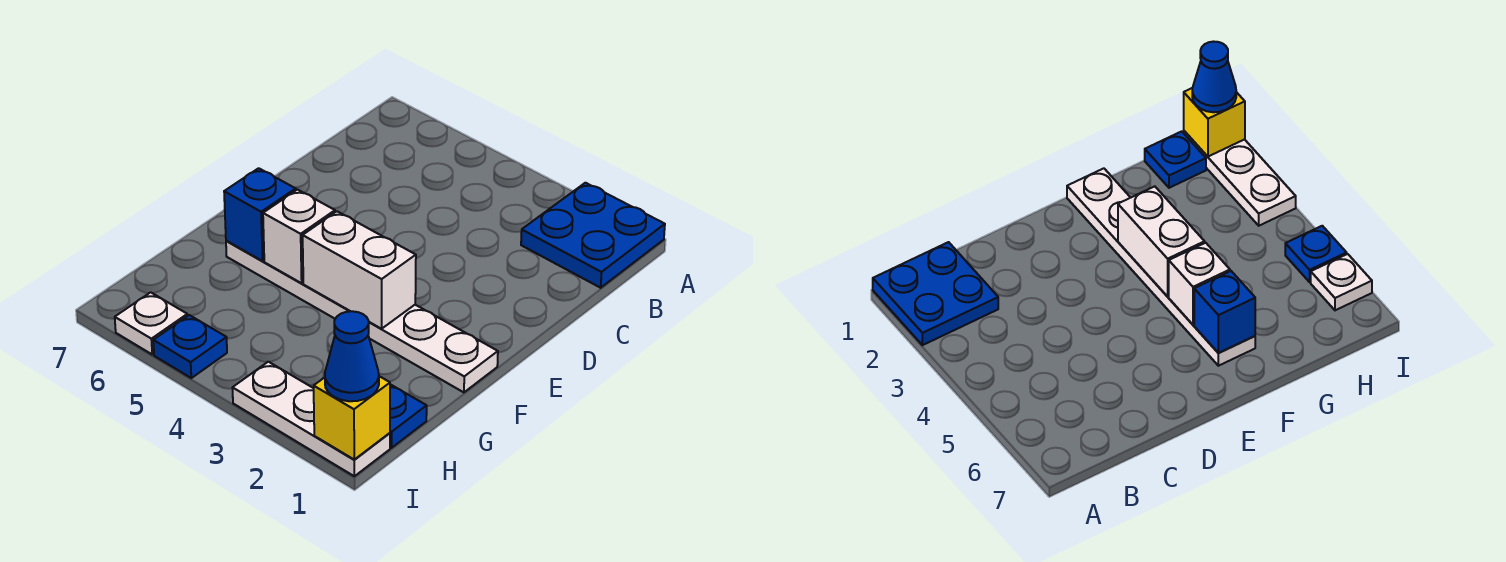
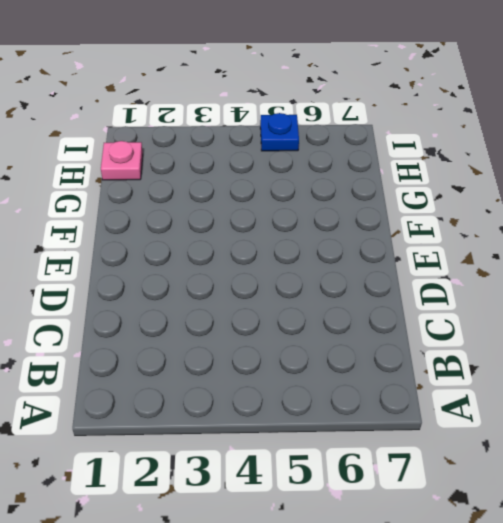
pink plate H1 level 1 -> blue plate H1 level 1
none -> blue plate A1:B2 level 1
none -> white plate F1:F6 level 1

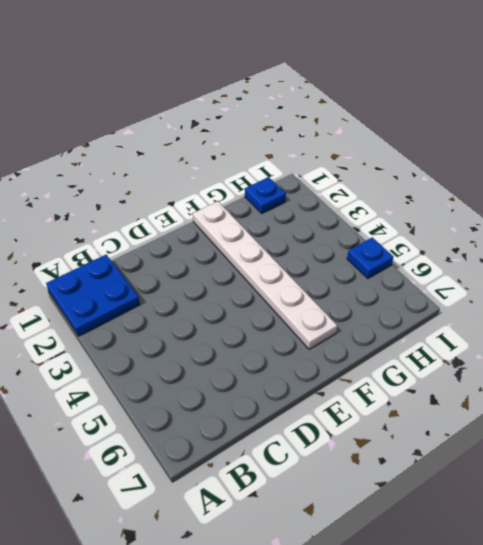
none -> white plate I1:I3 level 1
none -> white plate I6 level 1

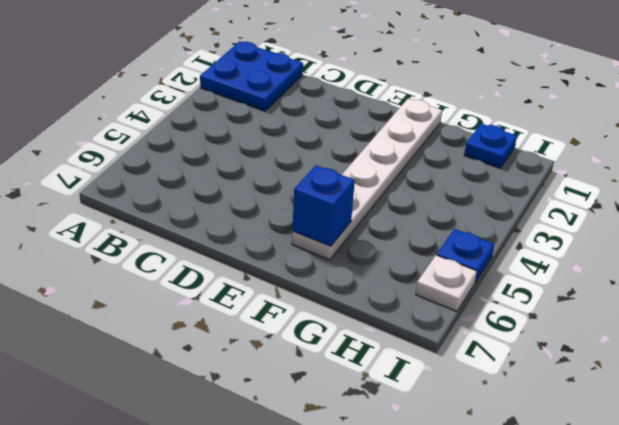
none -> white plate I1:I3 level 1
none -> white brick F3:F4 level 2

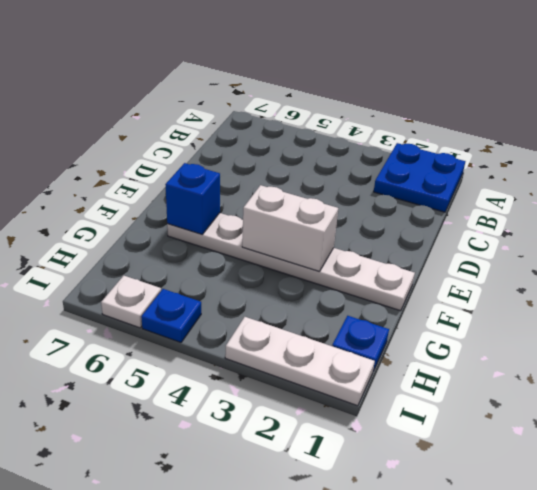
none -> white brick F5 level 2
none -> yellow brick I1 level 2

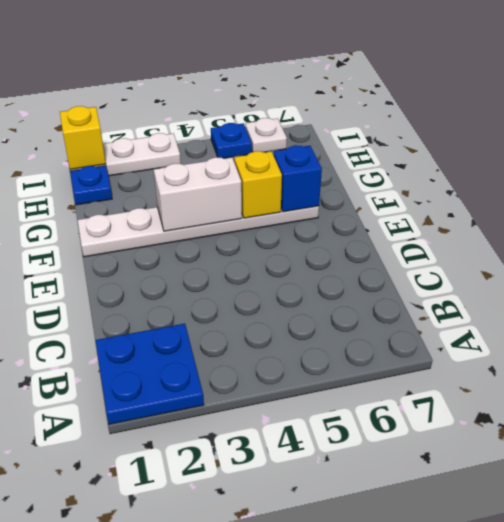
yellow brick F5 level 2 -> white brick F5 level 2
none -> blue cone I1 level 3

